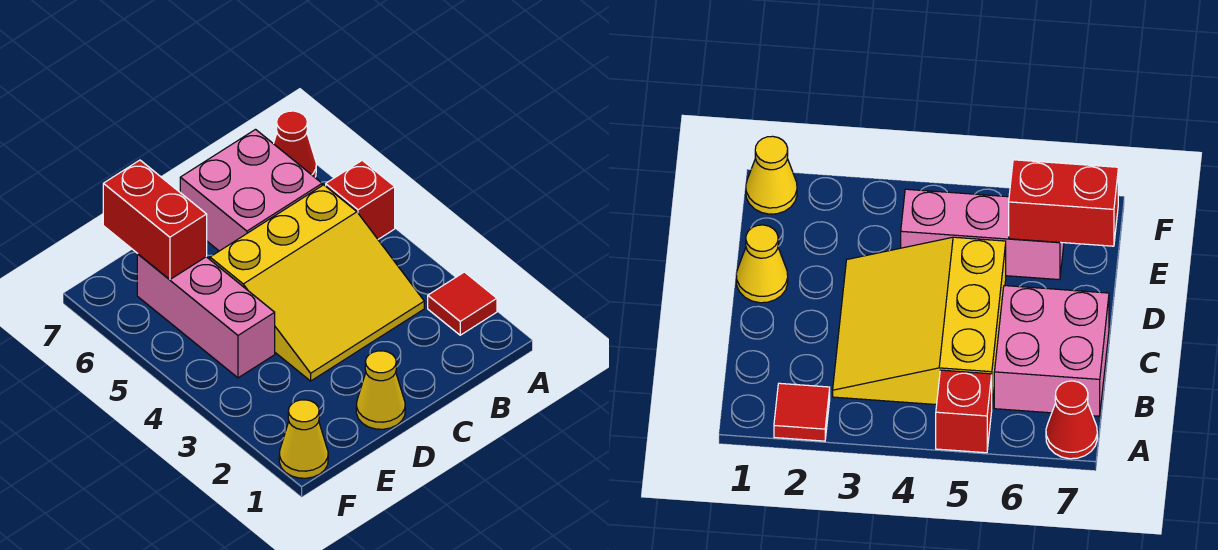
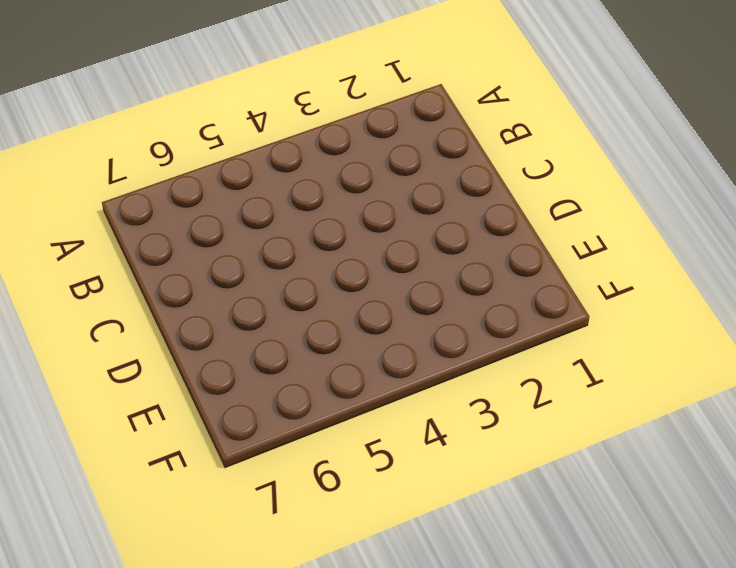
none -> red tile A2 level 1
none -> red brick A5 level 1

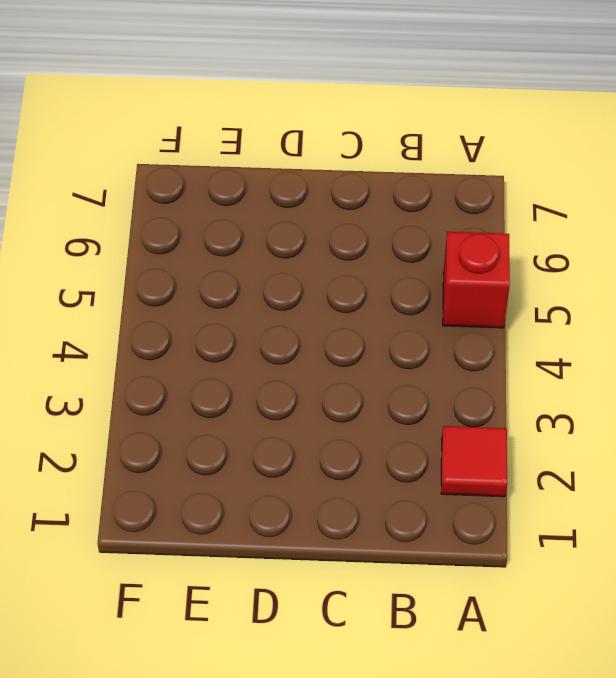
none -> red cone A7 level 1
none -> yellow slope B3:D5 level 1 top 5

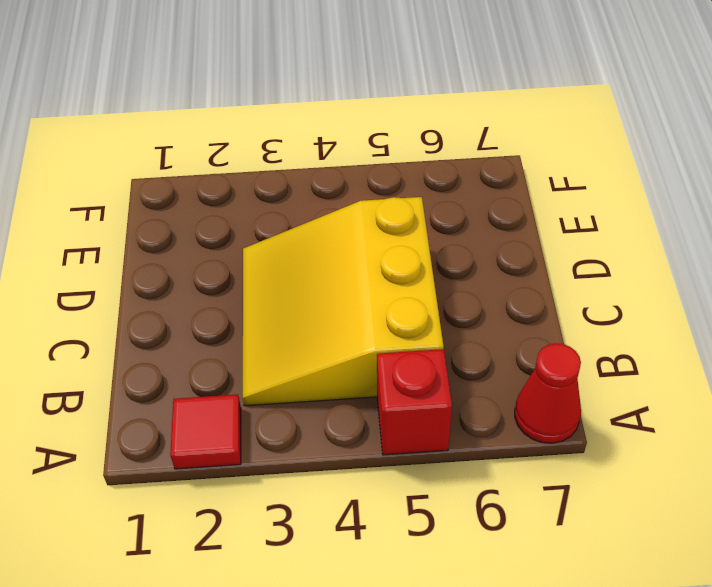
none -> pink brick B6:C7 level 1
none -> yellow cone D1 level 1

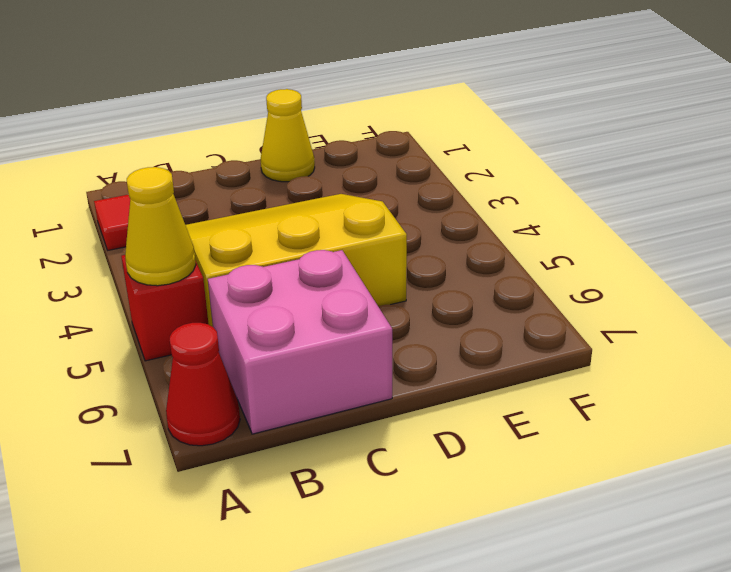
yellow cone A5 level 2 -> yellow cone F1 level 1
none -> pink brick E4:E6 level 1
none -> red brick E6:E7 level 2

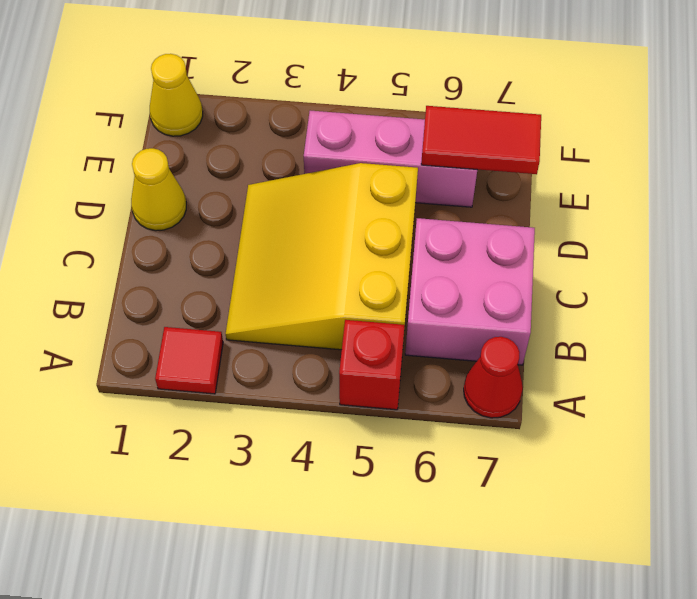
red tile E6:E7 level 2 -> red brick E6:E7 level 2

